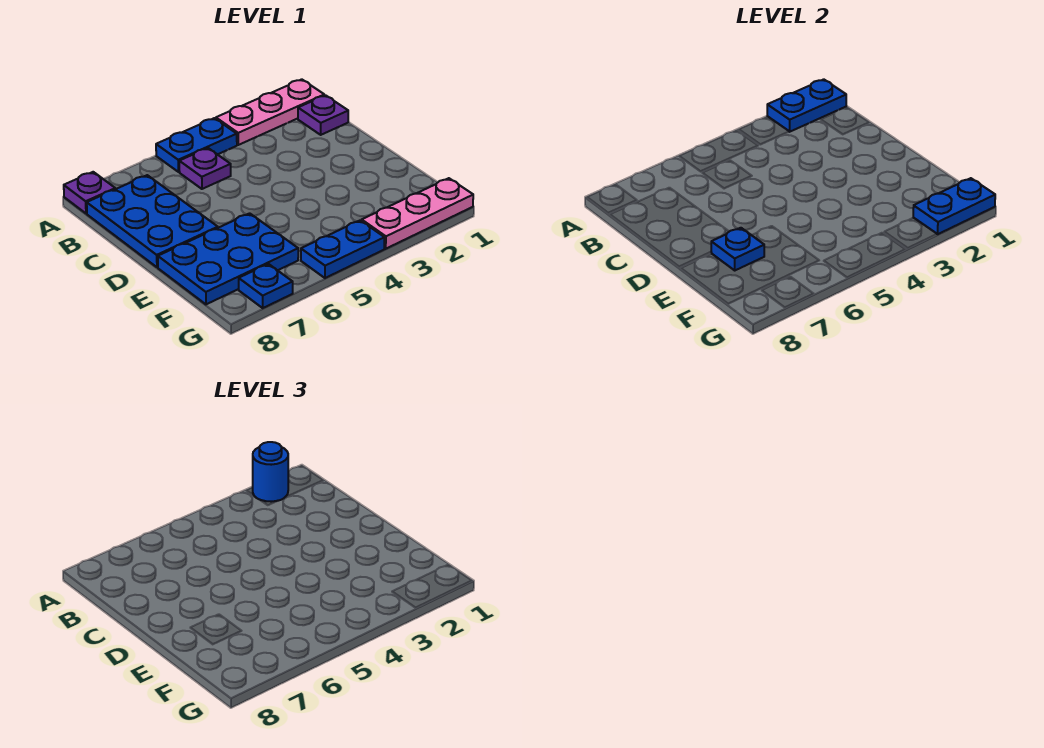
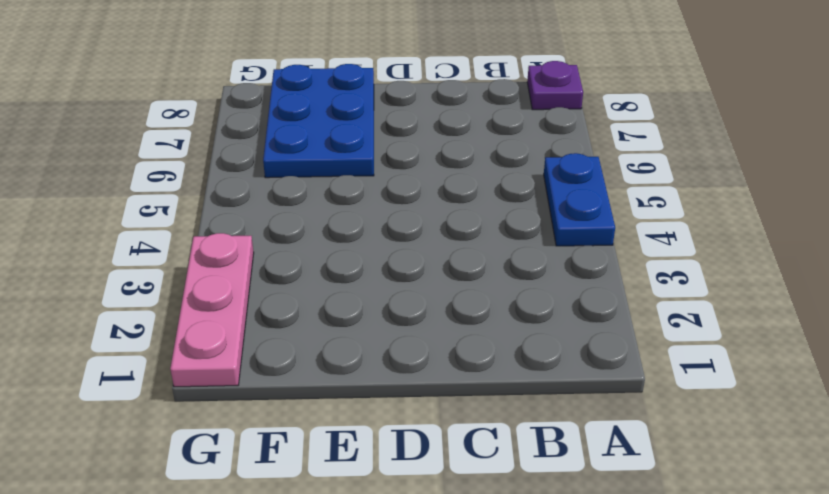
none -> pink plate A1:A3 level 1
none -> purple plate B1 level 1
none -> purple plate B5 level 1

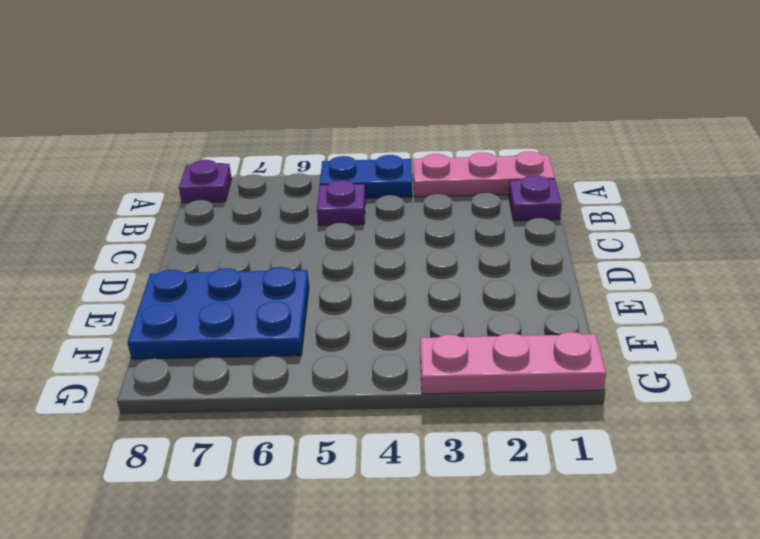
none -> blue plate B7:D8 level 1
none -> blue plate G4:G5 level 1
none -> blue plate G7 level 1

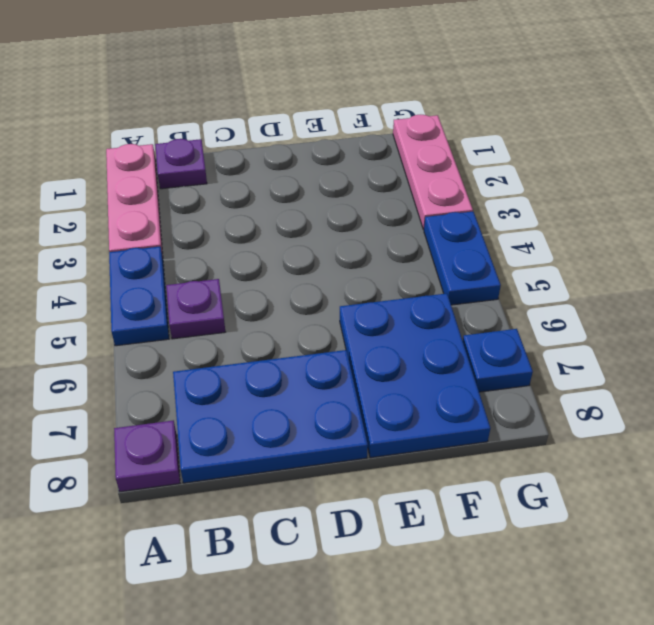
none -> blue plate A1:A2 level 2
none -> blue plate E7 level 2
none -> blue plate G1:G2 level 2

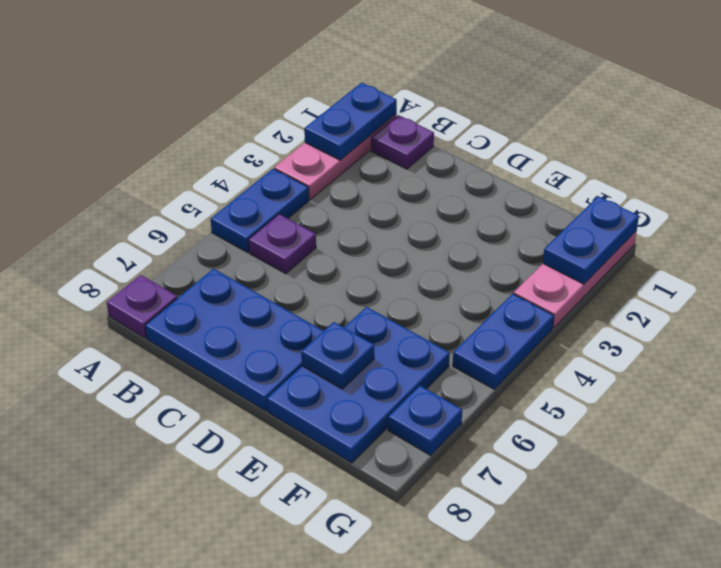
none -> blue round brick A2 level 3

